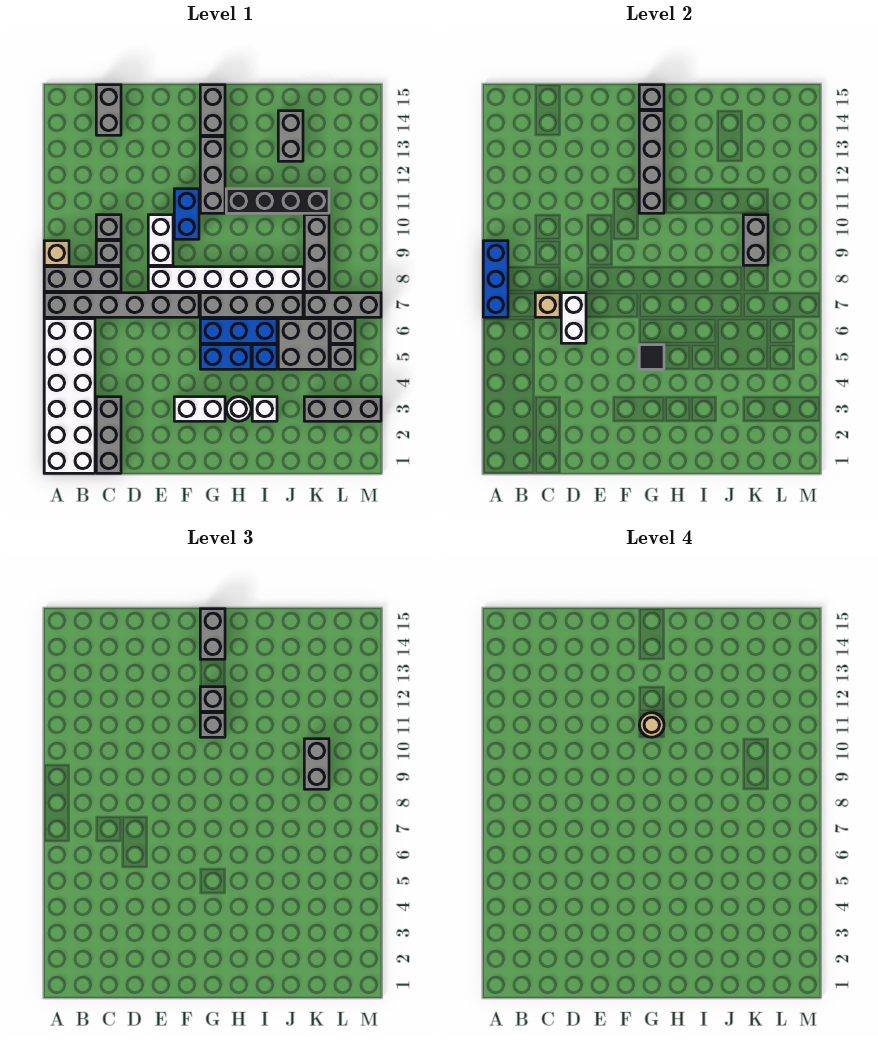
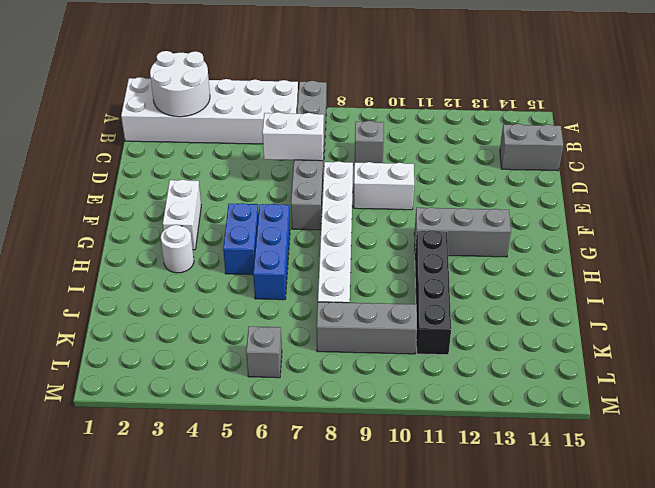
white round brick A2:B3 level 2 -> none
none -> grey brick A8:C8 level 1
none -> tan brick A9 level 1
none -> grey brick C1:C3 level 1
none -> grey brick C10 level 1

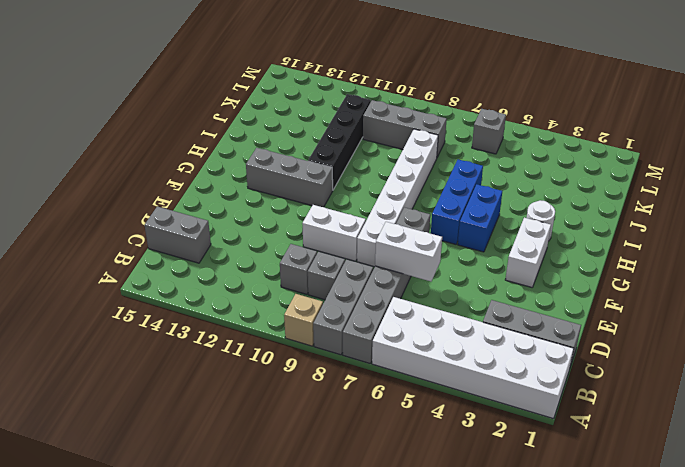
none -> blue brick F10:F11 level 1
none -> grey brick G7:J7 level 1
none -> grey brick G14:G15 level 1
none -> white brick I3 level 1

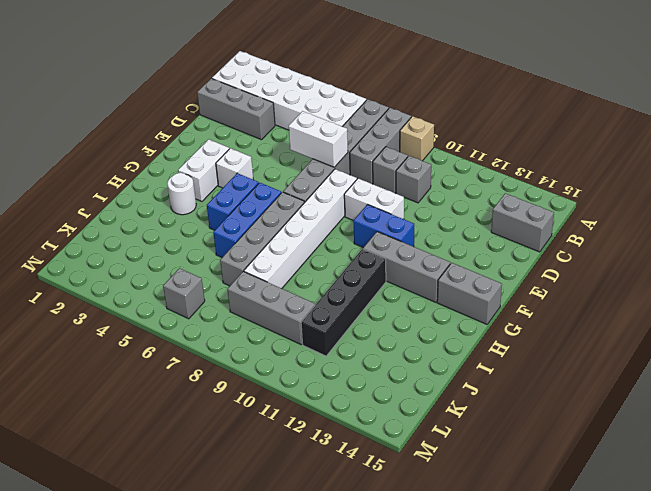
white brick F4 level 1 -> white brick I3 level 1
none -> blue brick I5 level 1
none -> grey brick J5:K6 level 1
none -> grey brick J13:J14 level 1
none -> grey brick K3:M3 level 1

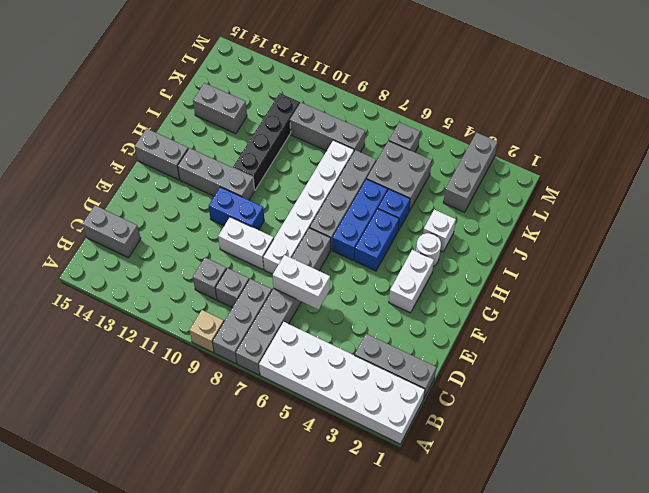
none -> grey brick K7:M7 level 1
none -> grey brick L5 level 1
none -> blue brick A7:A9 level 2
none -> tan brick C7 level 2

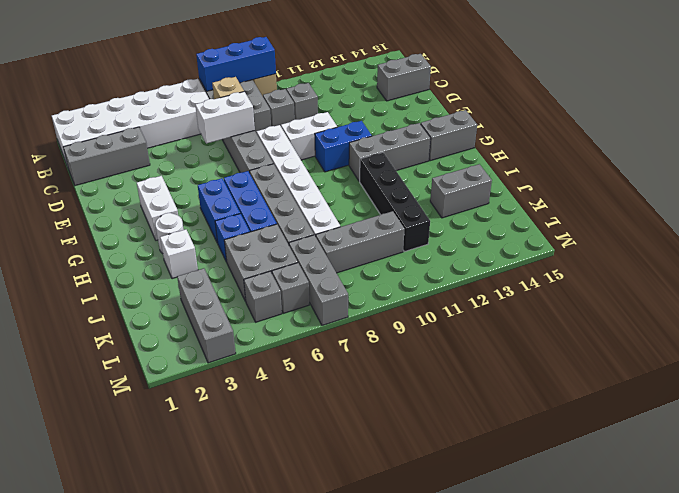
none -> black tile G5 level 2
none -> grey brick G11:G14 level 2
none -> grey brick G15 level 2
none -> grey brick K9:K10 level 2

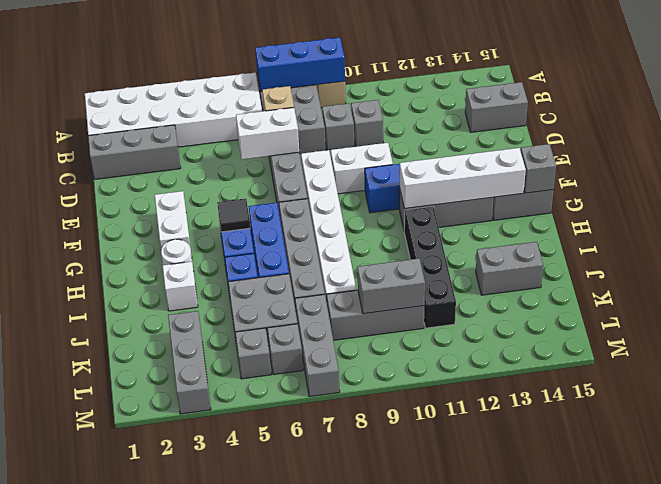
white brick G11:G14 level 2 -> grey brick G11:G14 level 2
none -> grey brick G11 level 3
none -> grey brick G12 level 3
none -> grey brick G14:G15 level 3
none -> grey brick K9:K10 level 3

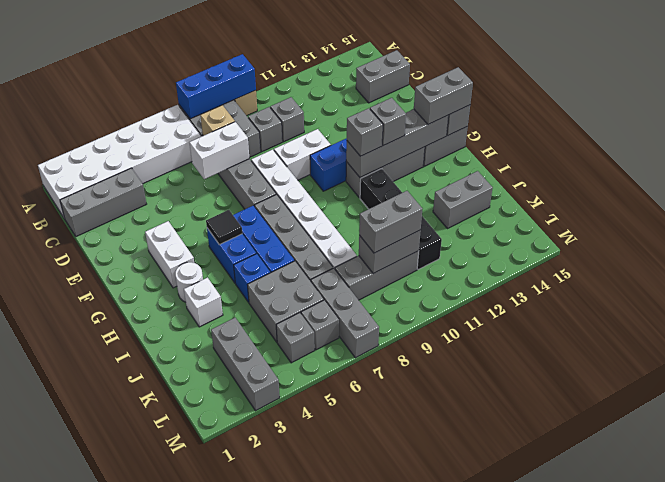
none -> tan round brick G11 level 4

